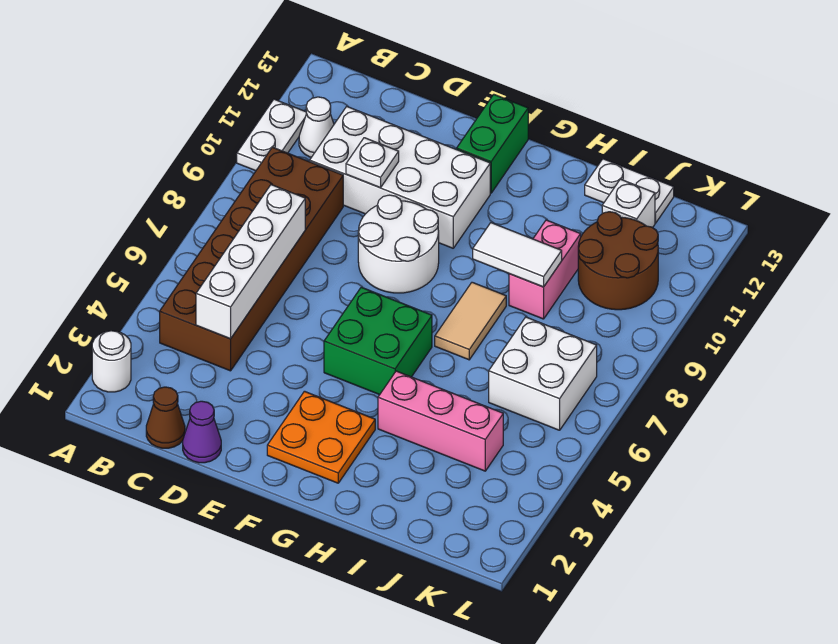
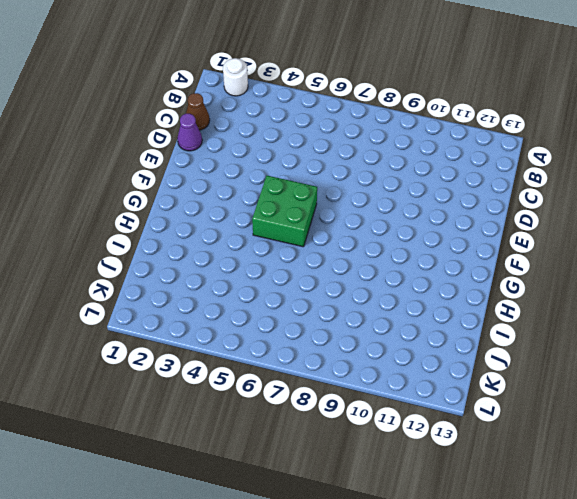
none -> white plate A10:A11 level 1
none -> brown brick B4:C9 level 1
none -> white cone B11 level 1

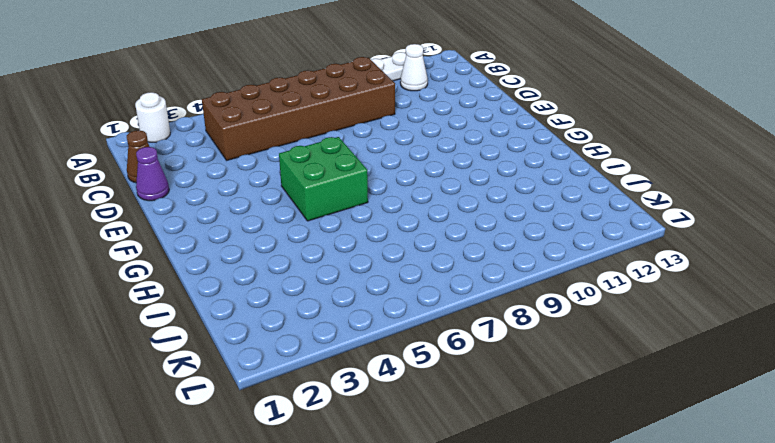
none -> white brick C10:F11 level 1
none -> white round brick E8:F9 level 1
none -> orange plate F2:G3 level 1

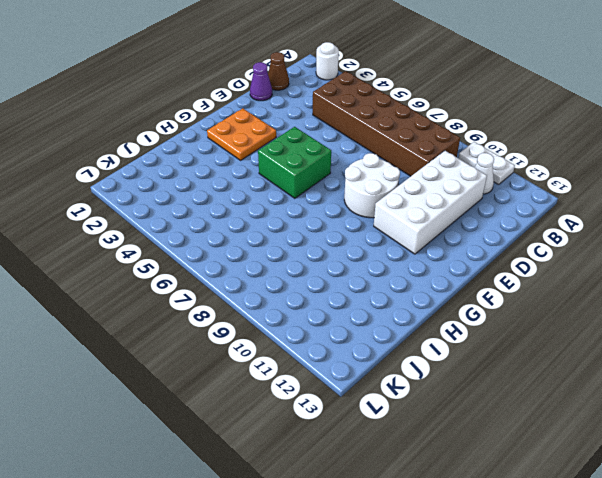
none -> green brick F12:F13 level 1
none -> pink brick H4:J4 level 1
none -> tan tile H7:H8 level 1

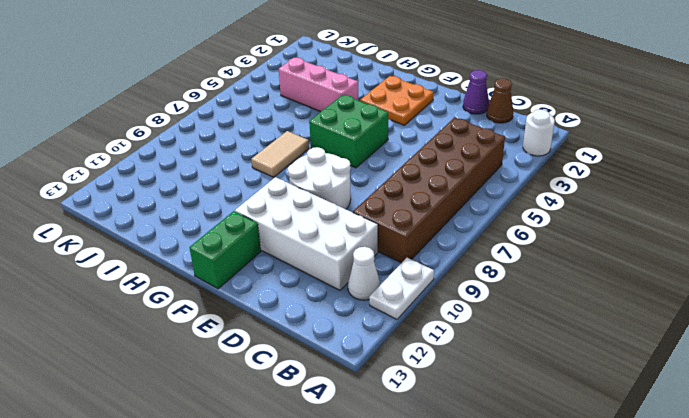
none -> pink brick I9:I10 level 1
none -> white plate I13:J13 level 1
none -> white brick J6:K7 level 1

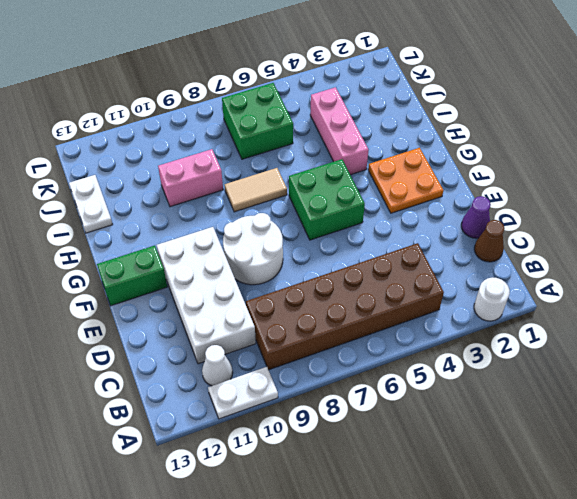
green brick J6:K7 level 1 -> white brick J6:K7 level 1
none -> brown round brick J10:K11 level 1
none -> white brick J12 level 1
none -> white brick C4:C7 level 2

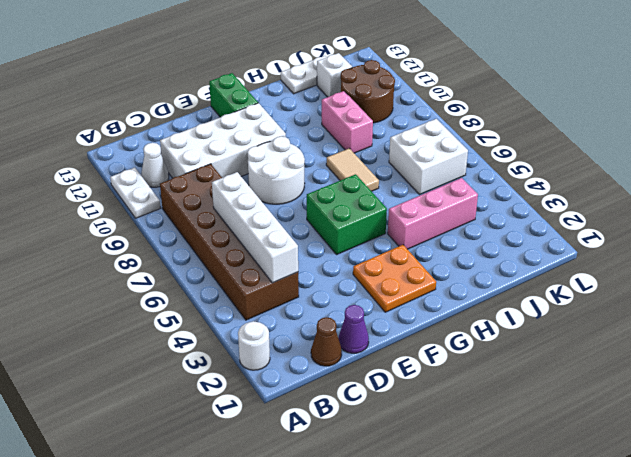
none -> white plate D10 level 2
none -> white tile H9:I9 level 2

